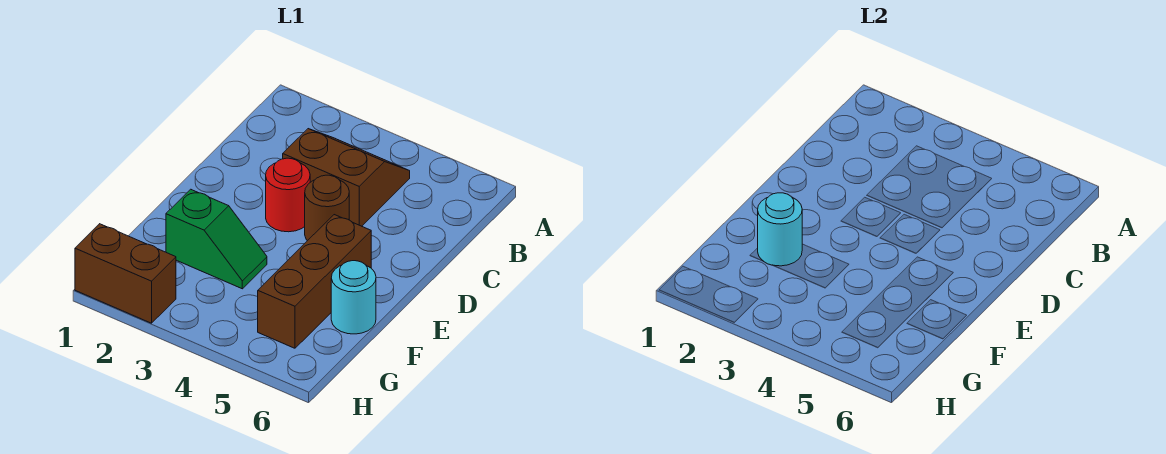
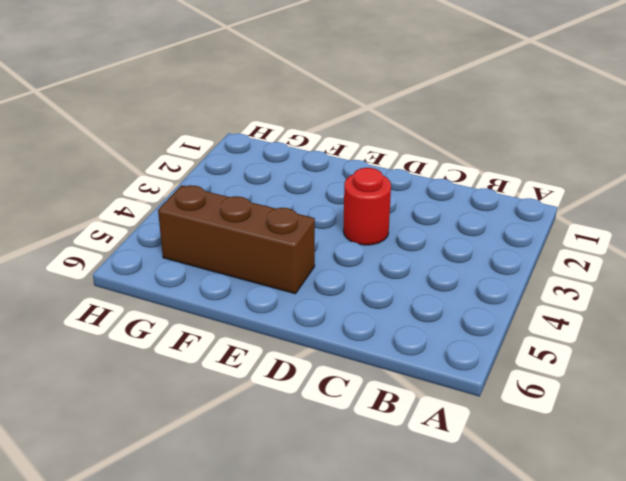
none -> brown slope B3:C4 level 1 top C
none -> brown round brick D4 level 1

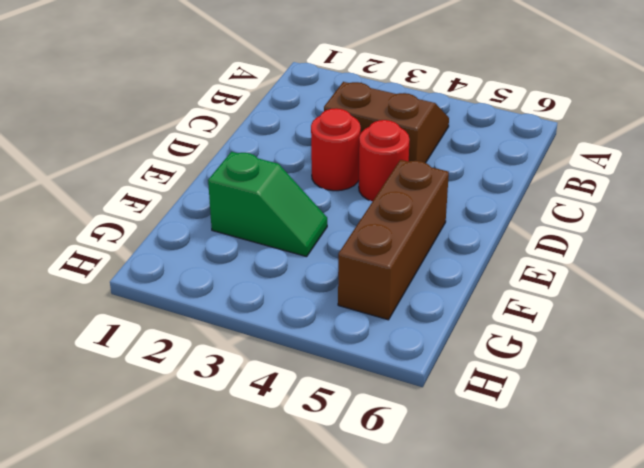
red round brick D4 level 1 -> brown round brick D4 level 1
none -> cyan round brick F6 level 1
none -> brown brick H1:H2 level 1

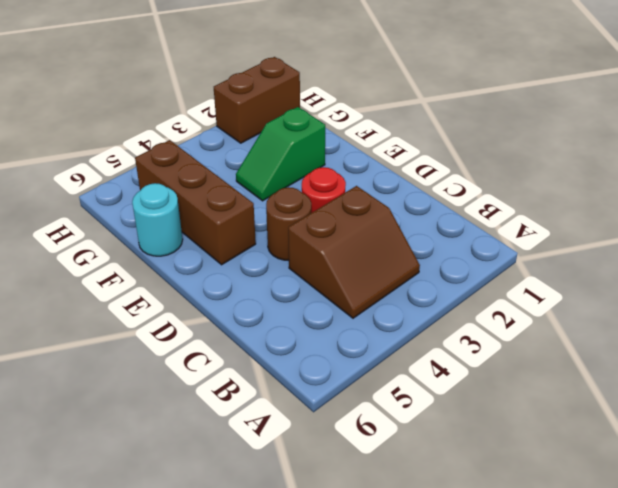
none -> cyan round brick F2 level 2

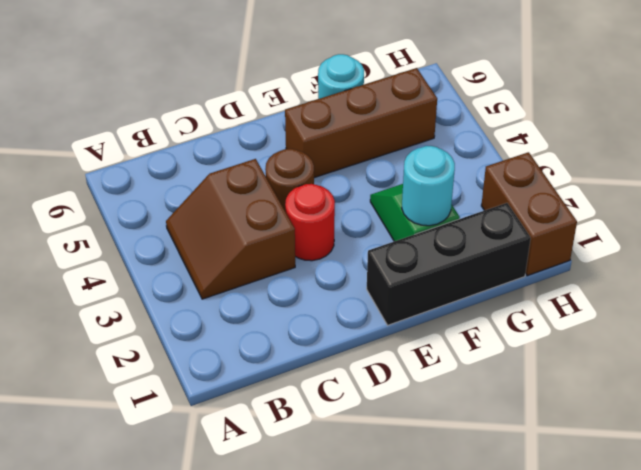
black brick E1:G1 level 1 -> none

